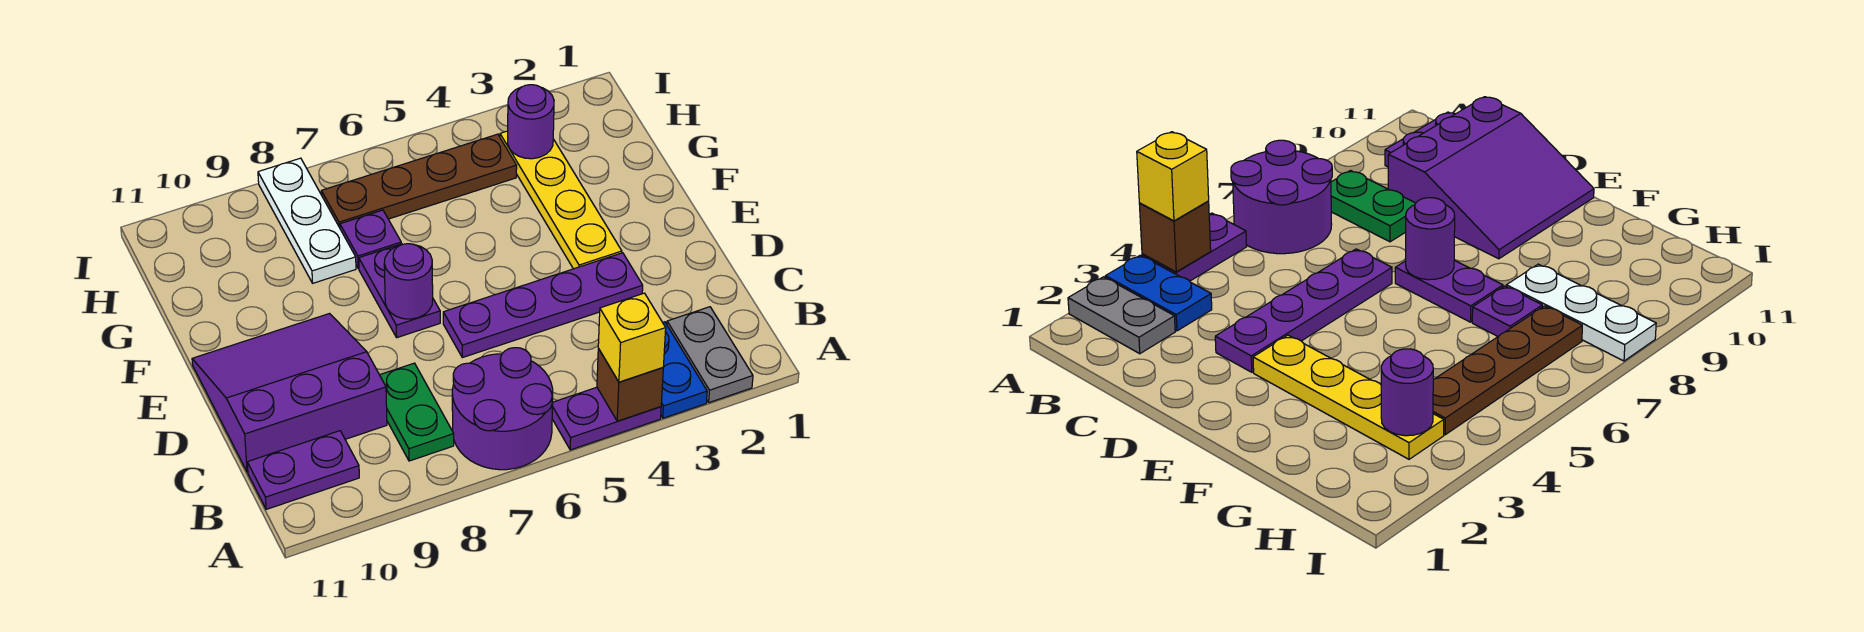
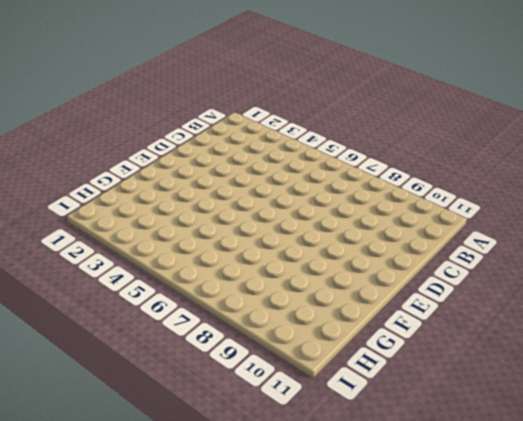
none -> grey plate A2:B2 level 1
none -> blue plate A3:B3 level 1
none -> purple plate A4:A5 level 1

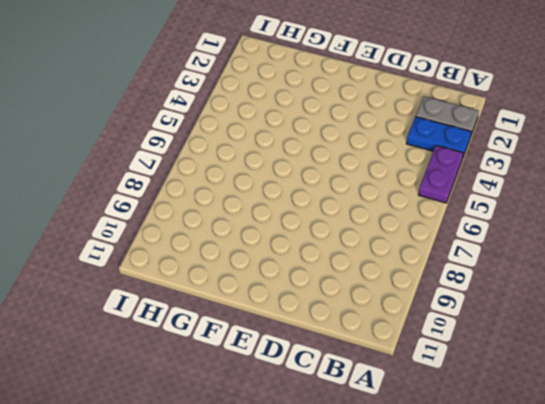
none -> purple round brick A6:B7 level 1
none -> green plate B8:C8 level 1
none -> purple plate B10:B11 level 1

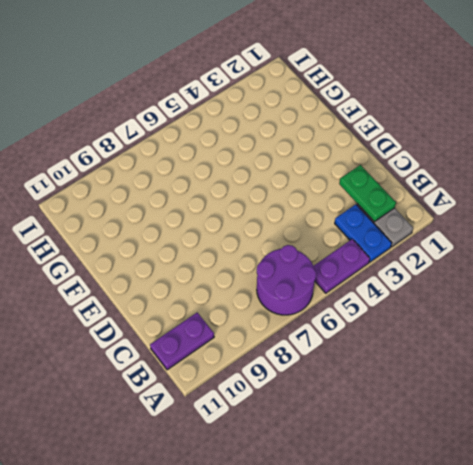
green plate B2:C2 level 2 -> green plate B8:C8 level 1
none -> purple slope C9:E11 level 1 top C
none -> purple plate D3:D6 level 1
none -> yellow plate E3:H3 level 1

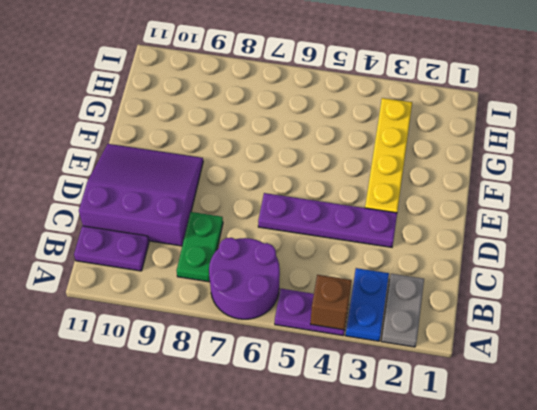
none -> purple plate E7:F7 level 1
none -> purple plate G7 level 1
none -> white plate G8:I8 level 1

